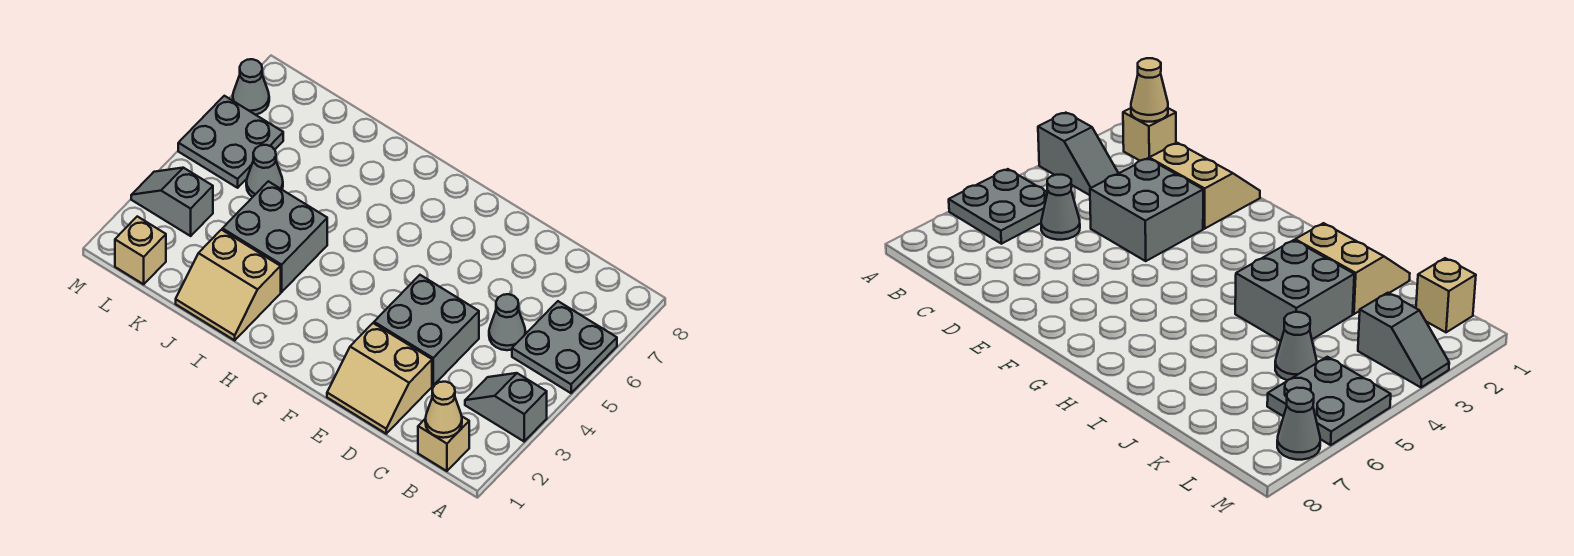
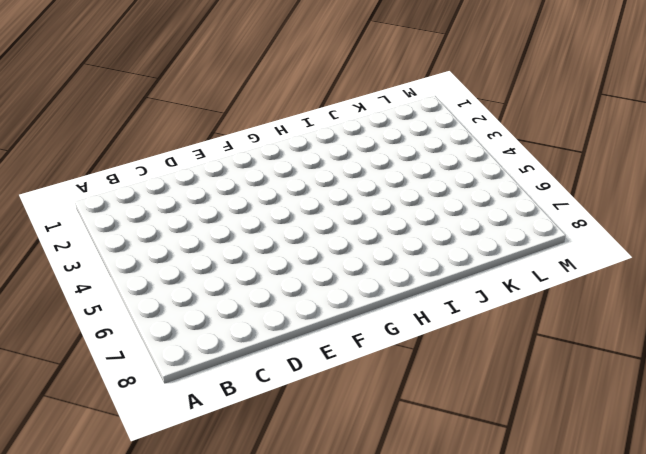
none -> grey slope A3:B3 level 1 top A
none -> grey plate A5:B6 level 1
none -> tan brick B1 level 1

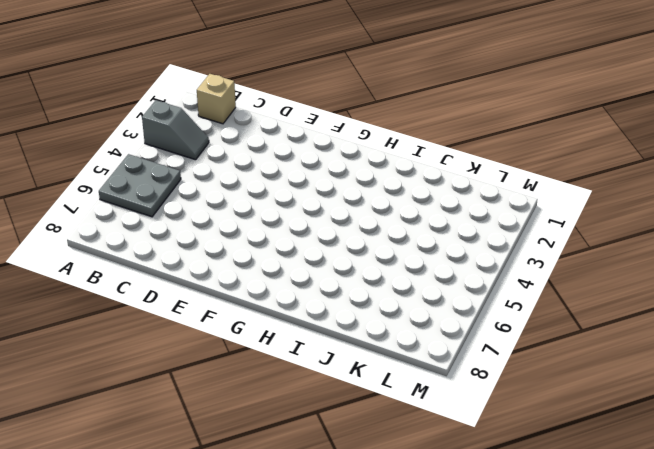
none -> grey cone C5 level 1
none -> tan slope D1:E2 level 1 top 2
none -> grey brick D3:E4 level 1

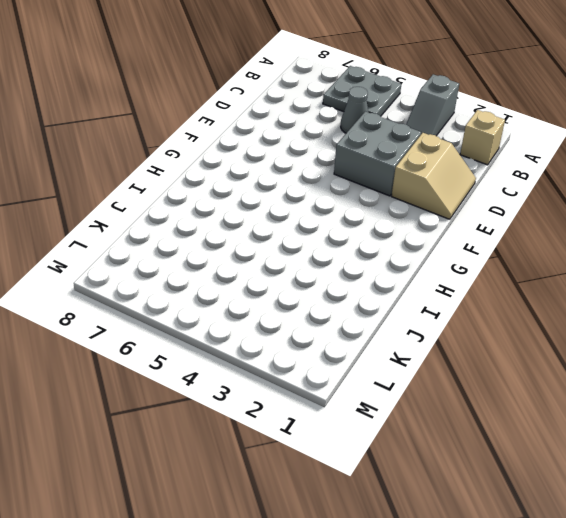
none -> tan slope I1:J2 level 1 top 2
none -> grey brick I3:J4 level 1
none -> grey cone K5 level 1

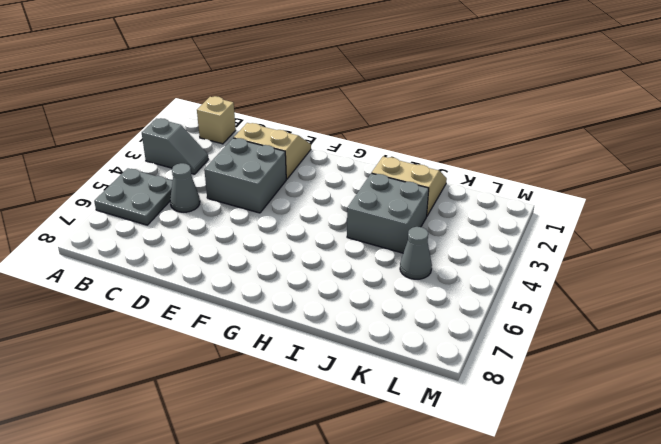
none -> tan brick L1 level 1
none -> grey slope L3:M3 level 1 top L
none -> grey plate L5:M6 level 1

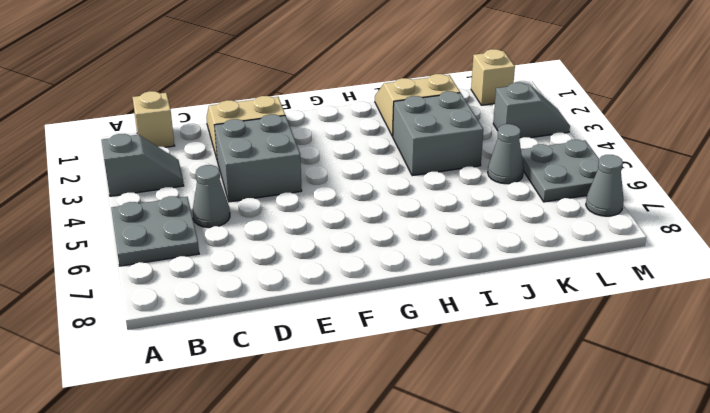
none -> tan cone B1 level 2

